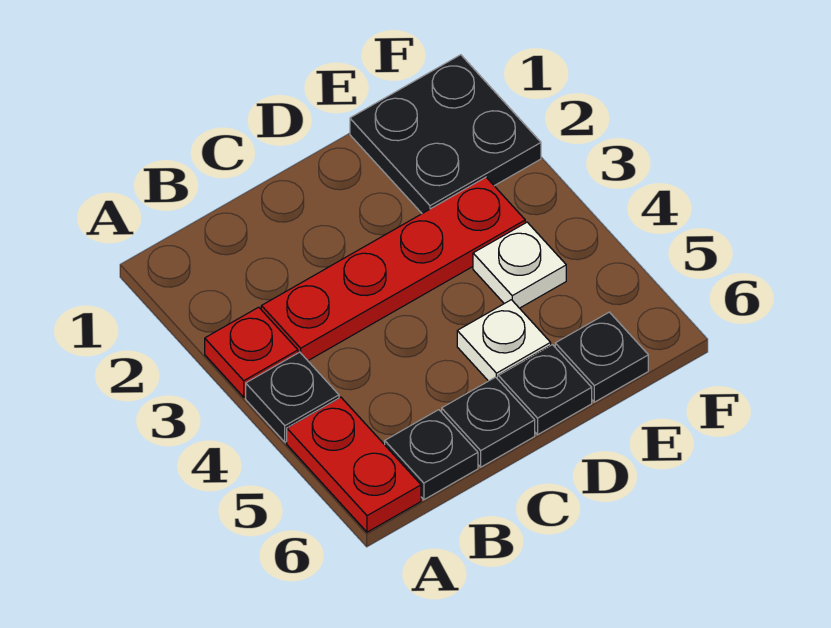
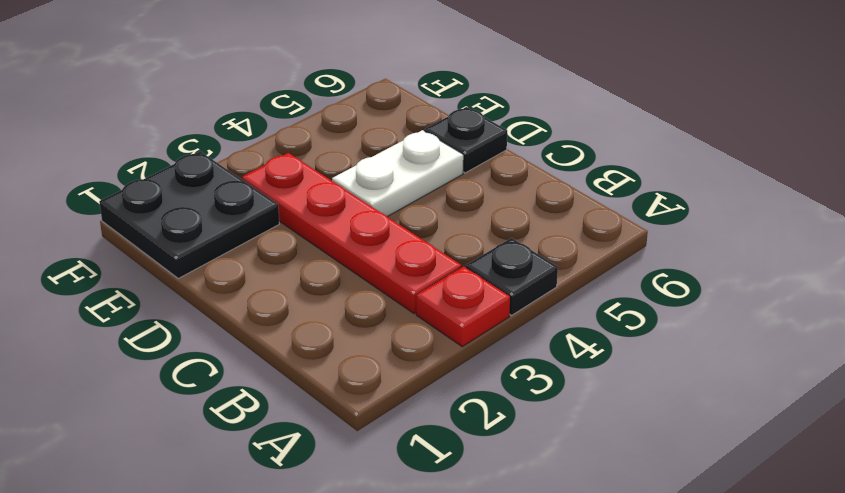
white plate D4:D5 level 1 -> white plate D5 level 1
none -> red plate A5:A6 level 1
none -> black plate B6 level 1

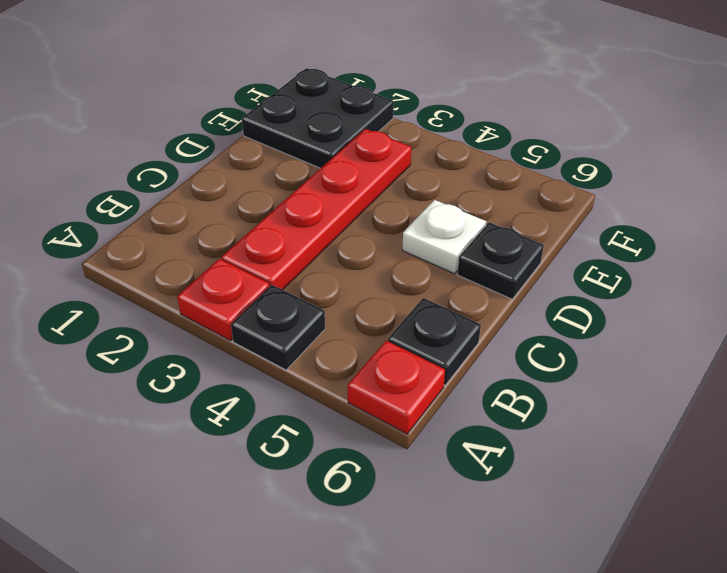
red plate A6 level 1 -> red plate A5:A6 level 1
none -> black plate C6 level 1
none -> white plate E4 level 1

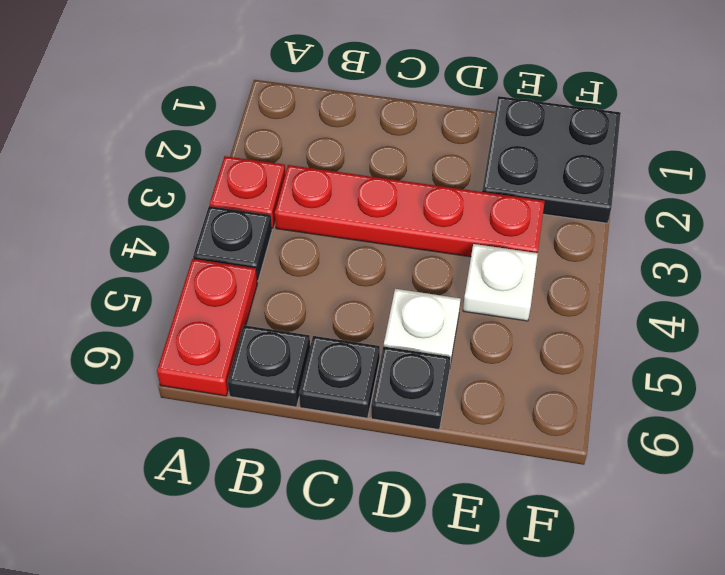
none -> black plate E6 level 1

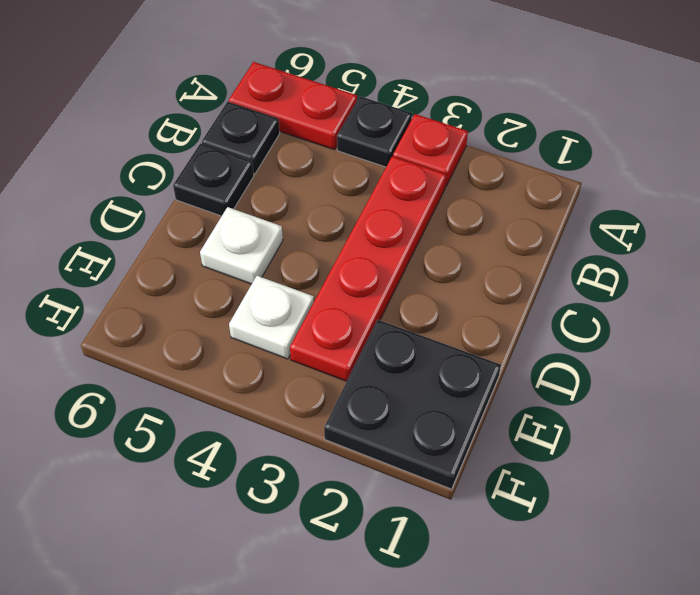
none -> black plate D6 level 1
none -> black plate E6 level 1

